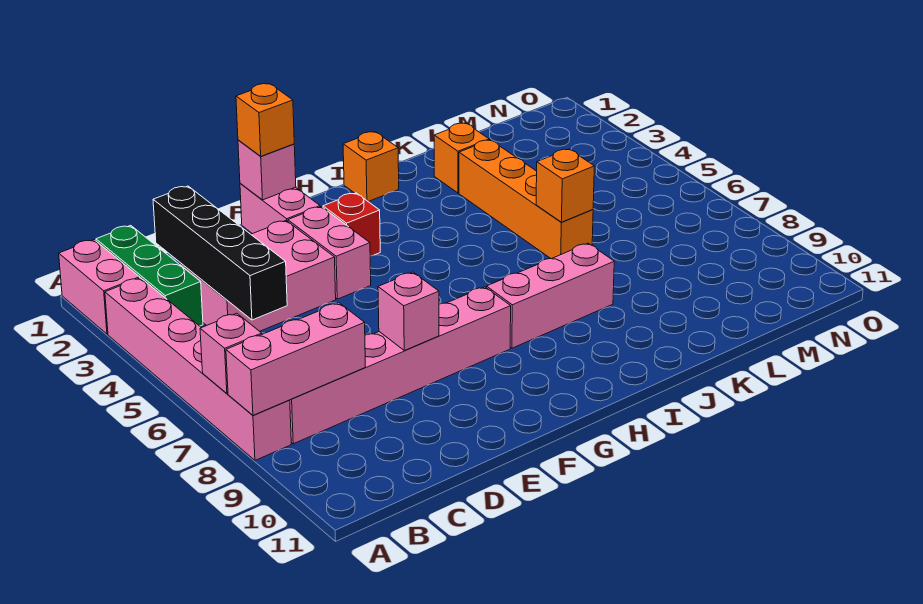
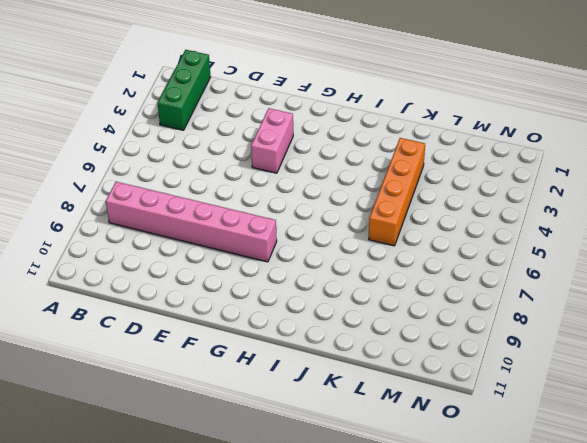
none -> pink brick A1:A2 level 1
none -> pink brick A3:A8 level 1
none -> pink brick C3:E4 level 1

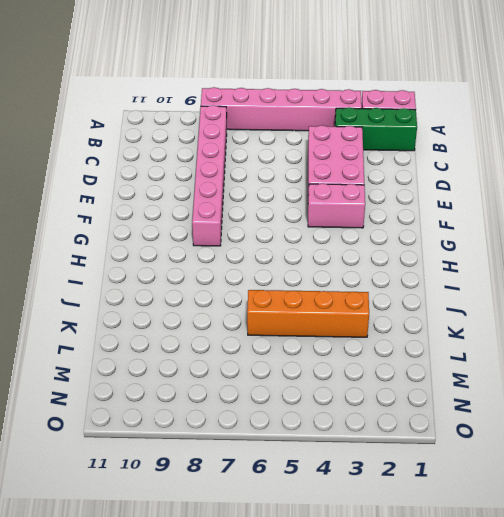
none -> pink brick F1:F2 level 1
none -> red brick G3 level 1
none -> pink brick H8:J8 level 1

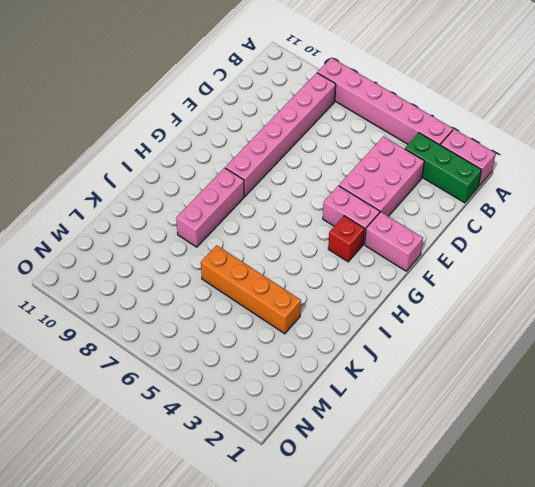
none -> orange brick I1 level 1
none -> orange brick K2 level 1
none -> pink brick A7 level 2

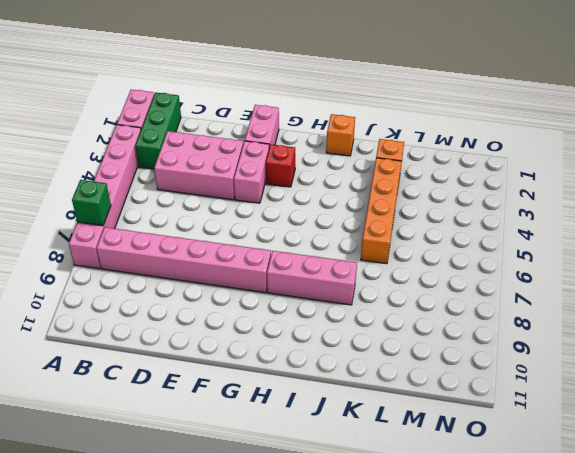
green brick A7 level 2 -> pink brick A7 level 2
none -> pink brick A8:C8 level 2
none -> black brick C2:C5 level 2
none -> pink brick E8 level 2

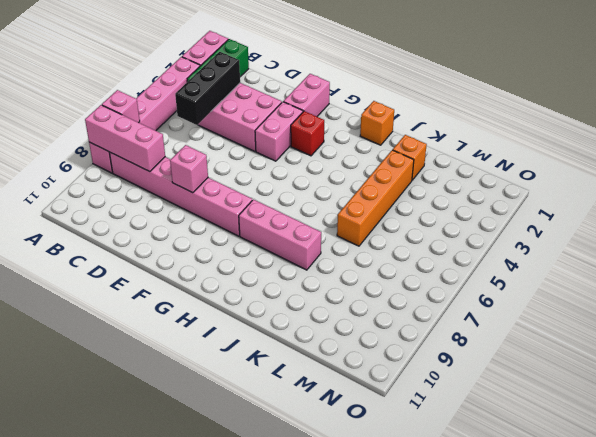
black brick C3:C5 level 2 -> black brick C2:C5 level 2
none -> pink brick F1 level 2
none -> orange brick K6 level 2
none -> orange brick F1 level 3

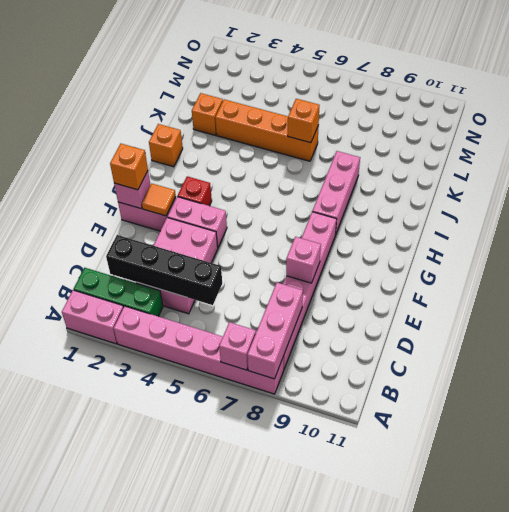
orange tile F2 level 2 -> none

